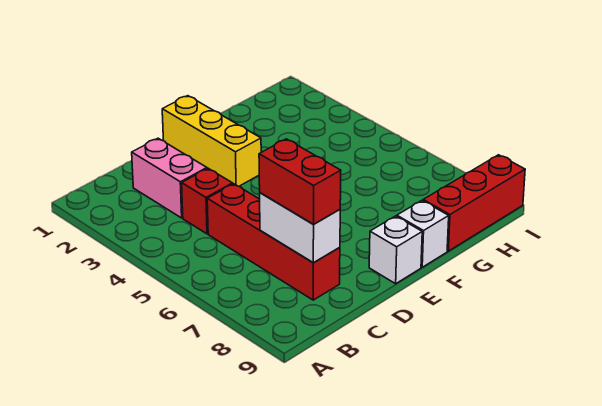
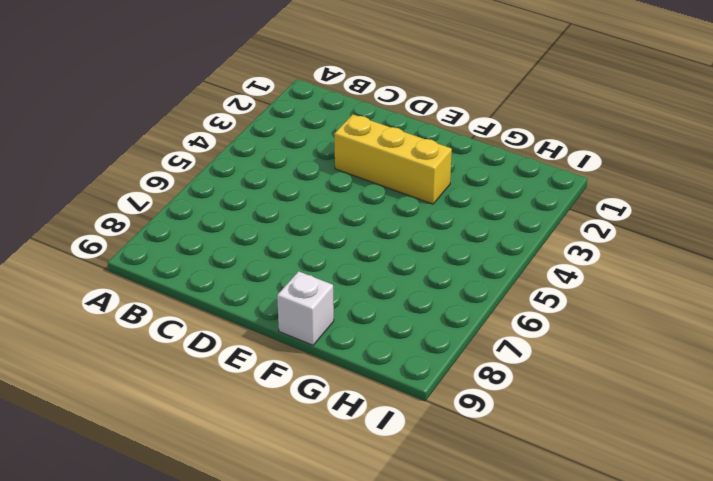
yellow brick D3:F3 level 1 -> yellow brick E1:E3 level 1
none -> pink brick C2:C3 level 1
none -> red brick C4 level 1

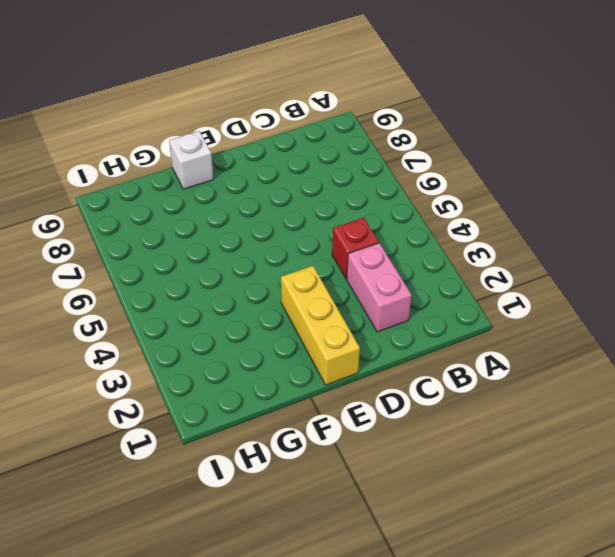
none -> red brick C5:C8 level 1
none -> white brick E9 level 1

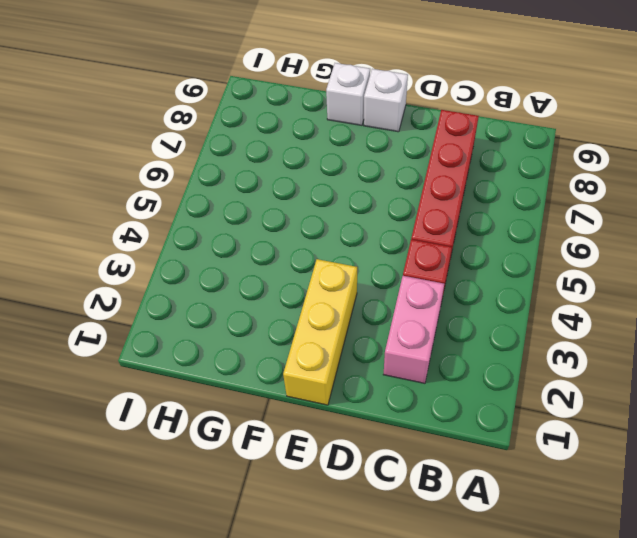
none -> red brick G9:I9 level 1
none -> white brick C7:C8 level 2

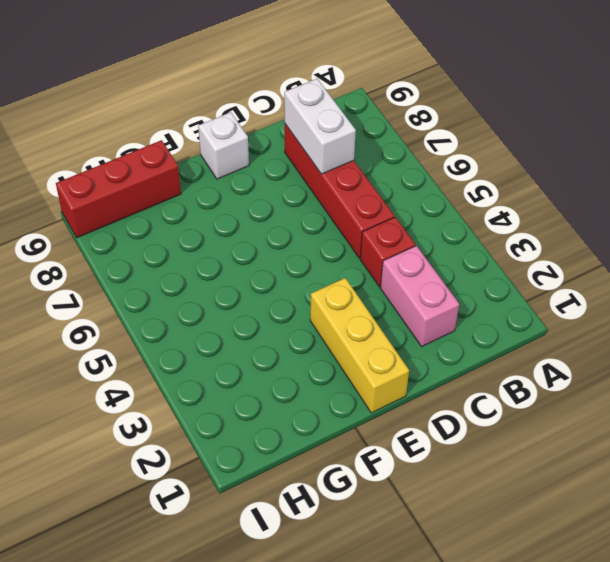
none -> white brick F9 level 1
none -> red brick C7:C8 level 3

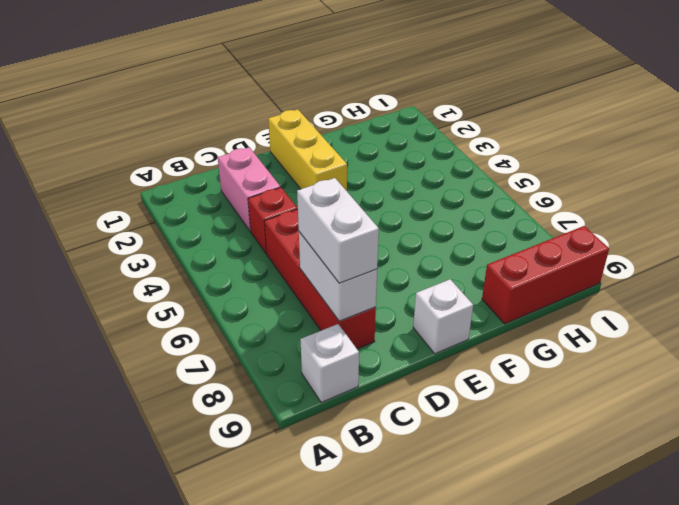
white brick B9 level 1 -> white brick F9 level 1
white brick C7:C8 level 3 -> red brick C7:C8 level 3

